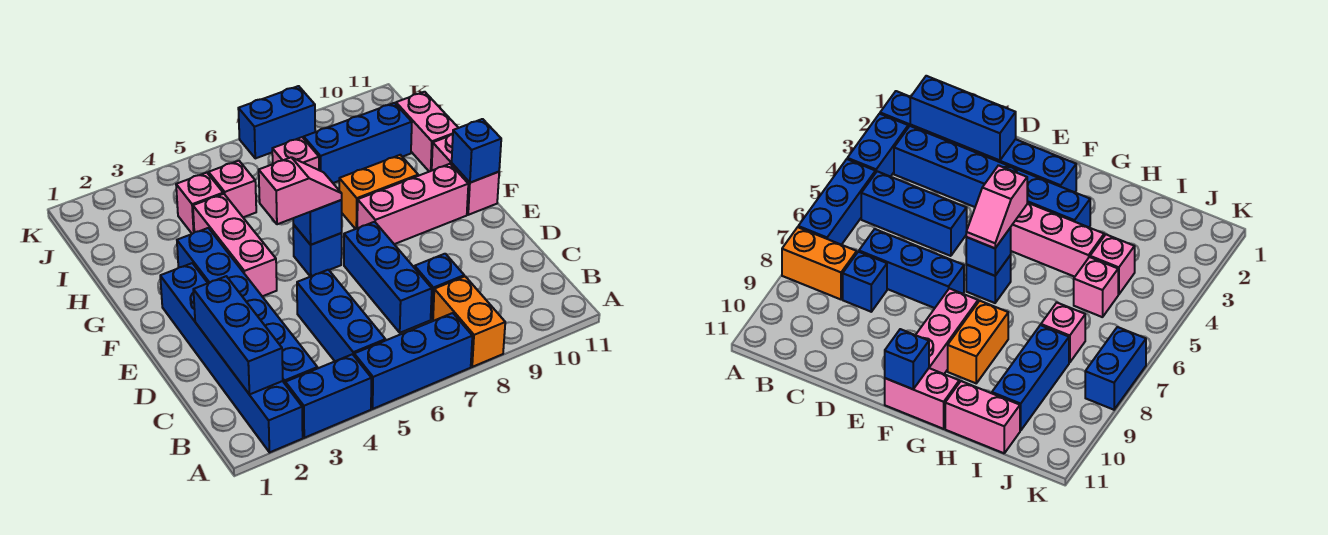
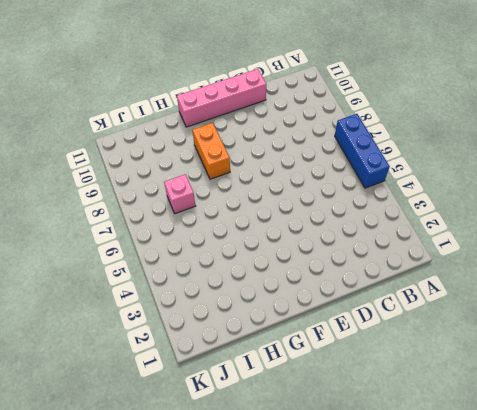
pink brick D11:G11 level 1 -> pink brick F11:G11 level 1
none -> blue brick A2:F2 level 1
none -> blue brick A3:A4 level 1
none -> orange brick A8:B8 level 1

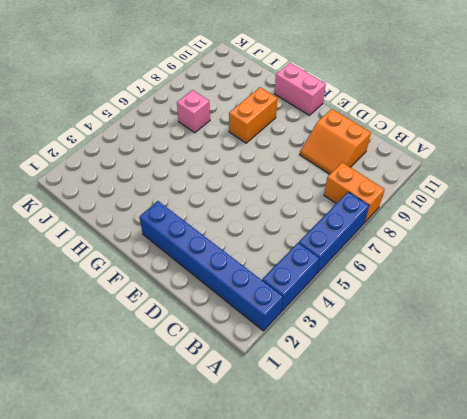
orange slope C9:D10 level 1 top 10 -> none
none -> blue brick B3:G3 level 1
none -> blue brick B5:D5 level 1
none -> blue brick C7:E7 level 1

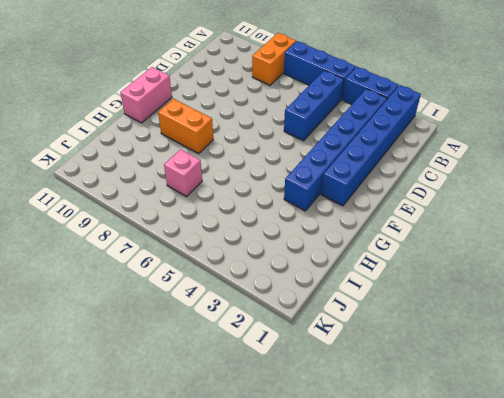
none -> blue brick C7:E7 level 1
none -> blue brick C8 level 1
none -> pink brick F4:H4 level 1

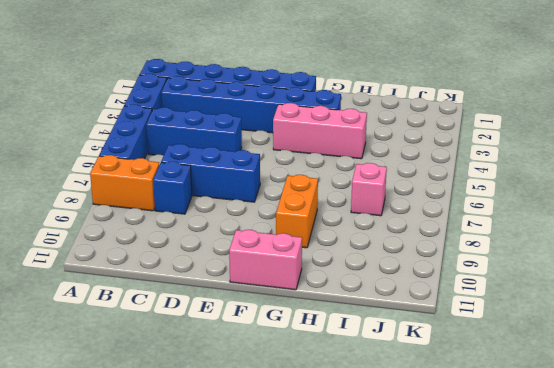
none -> blue brick F6 level 1
none -> pink brick F8:F10 level 1
none -> pink brick H11:I11 level 1

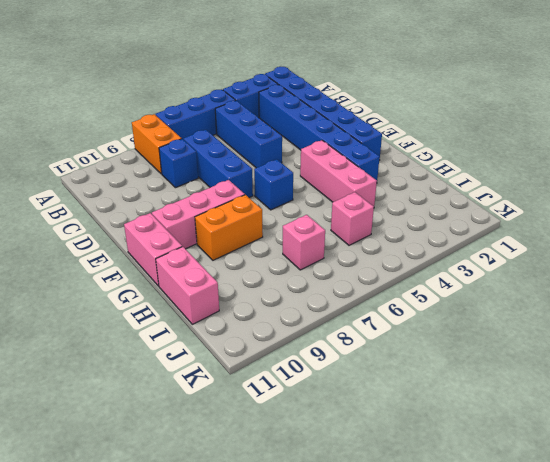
none -> pink brick I4 level 1
none -> blue brick I8:I10 level 1
none -> blue brick K7:K8 level 1

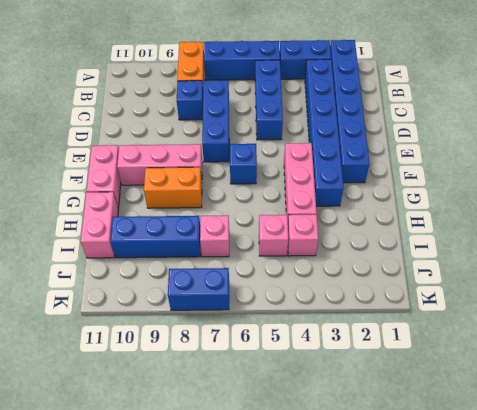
none -> blue brick B2:D2 level 2
none -> blue brick F6 level 2
none -> blue brick F11 level 2

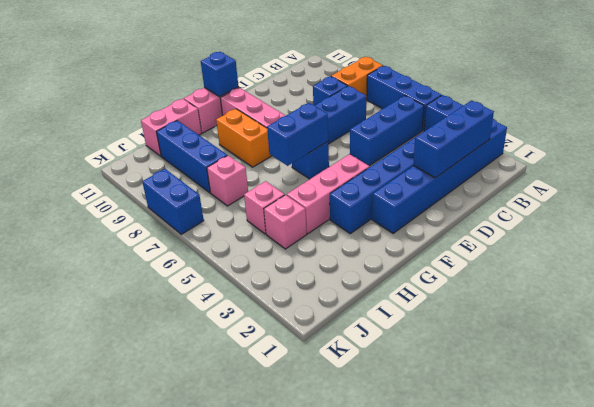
blue brick F6:G6 level 2 -> blue brick F6 level 2
none -> pink slope F5:F6 level 3 top 5

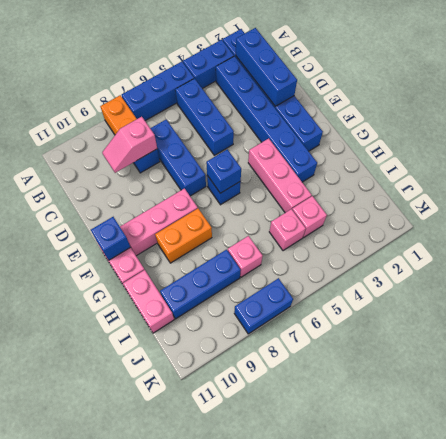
pink slope C8:C9 level 2 top 8 -> pink slope F5:F6 level 3 top 5

